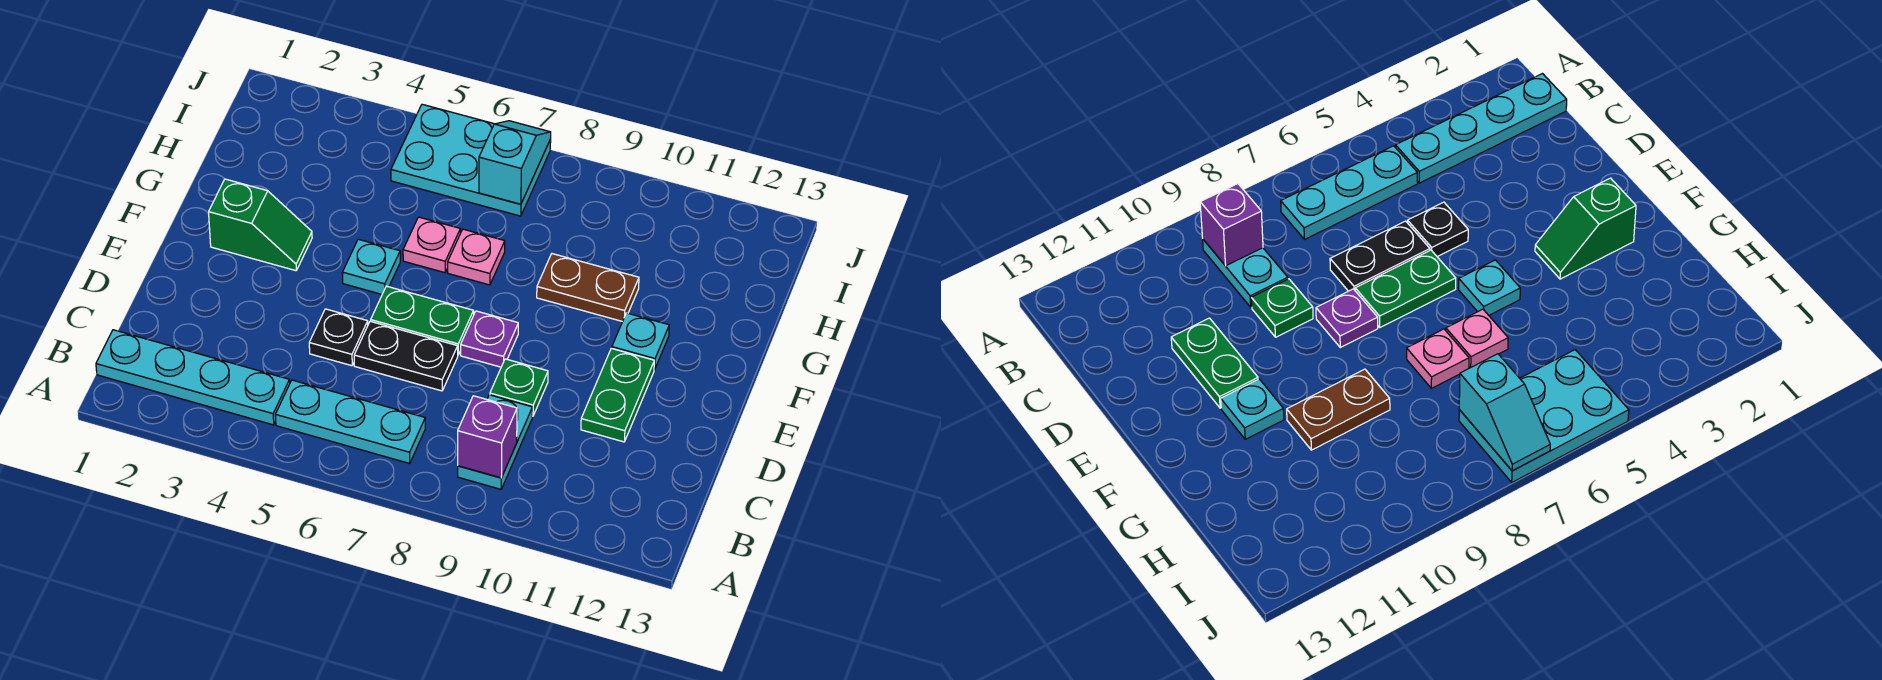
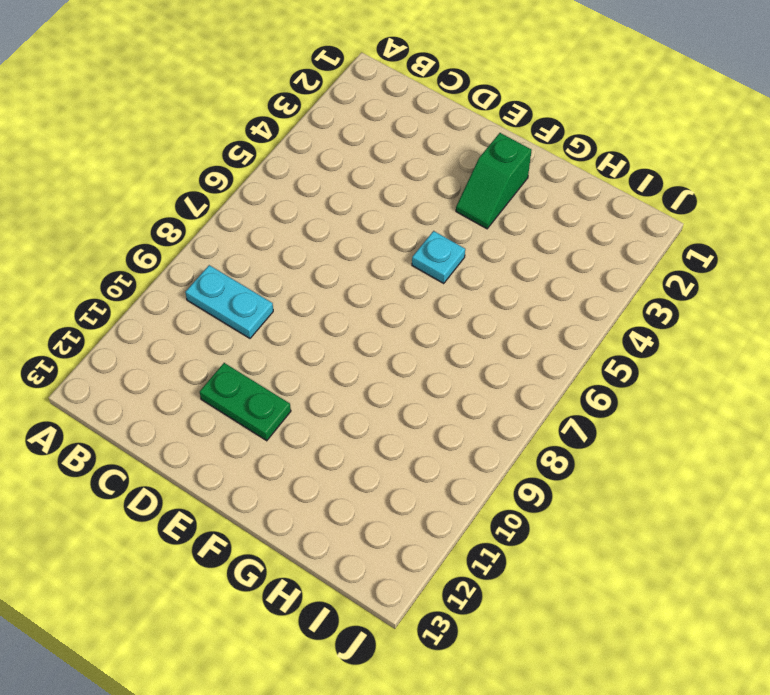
none -> cyan plate B1:B4 level 1
none -> cyan plate B5:B7 level 1
none -> black plate D5 level 1

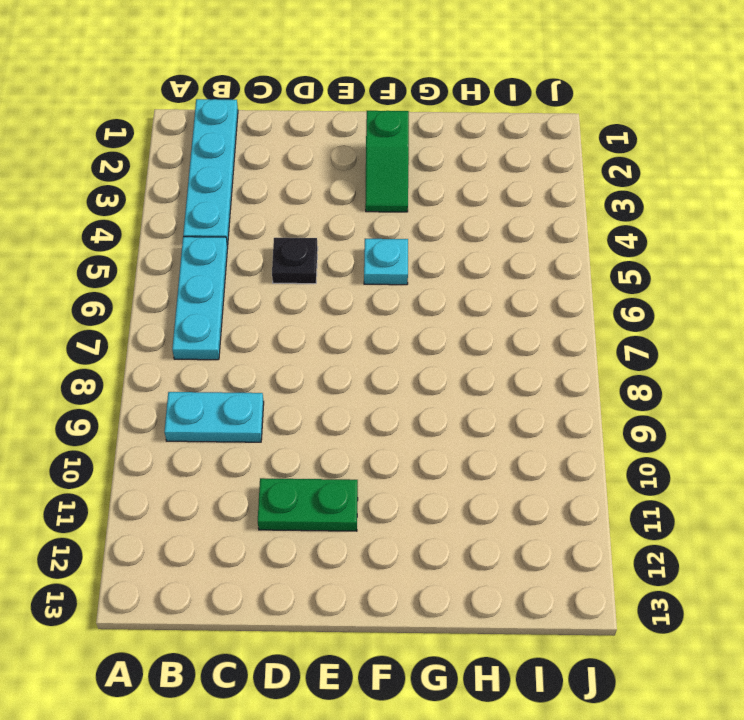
none -> black plate D6:D7 level 1
none -> green plate D9 level 1
none -> green plate E6:E7 level 1

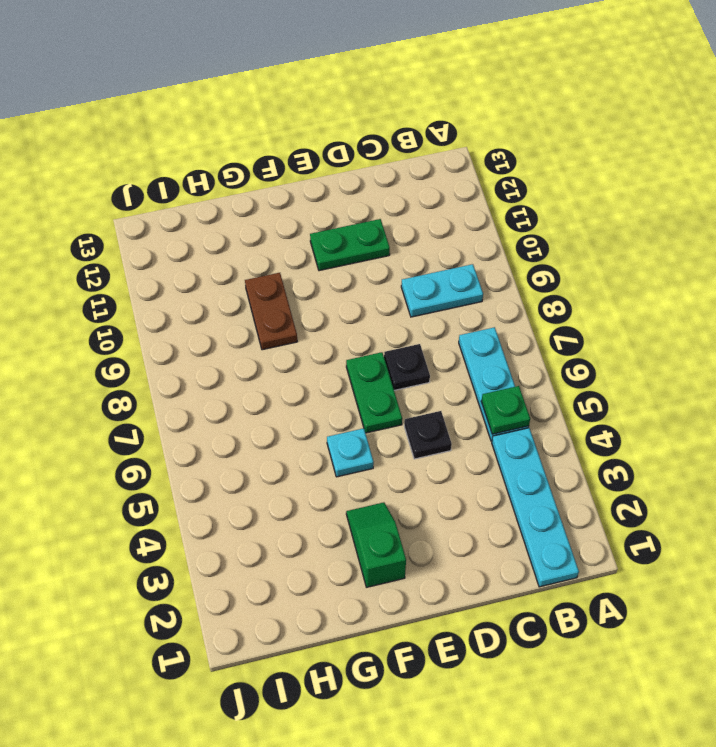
green plate B5 level 2 -> green plate D9 level 1
black plate D7 level 1 -> black plate D6:D7 level 1
none -> purple plate E8 level 1
none -> cyan plate F11 level 1
none -> pink plate G6 level 1

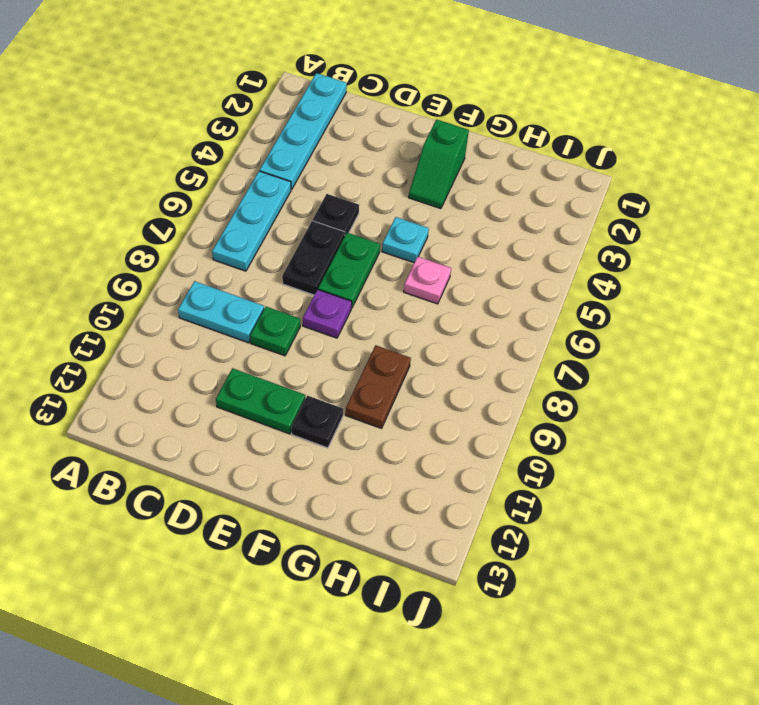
black plate F11 level 1 -> cyan plate F11 level 1
none -> pink plate G7 level 1
none -> cyan plate I5:J7 level 1
none -> purple brick B9 level 2

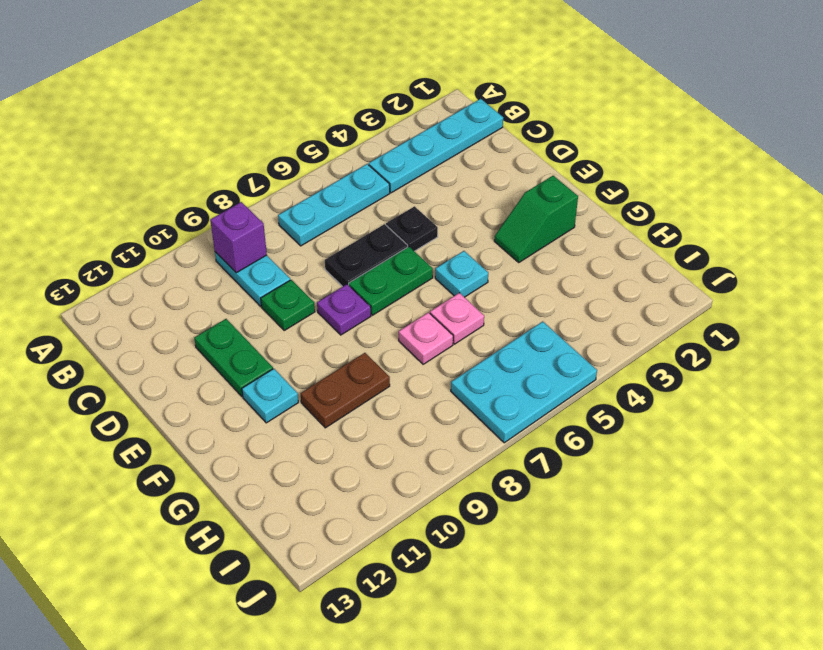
none -> cyan slope I7:J7 level 2 top I

